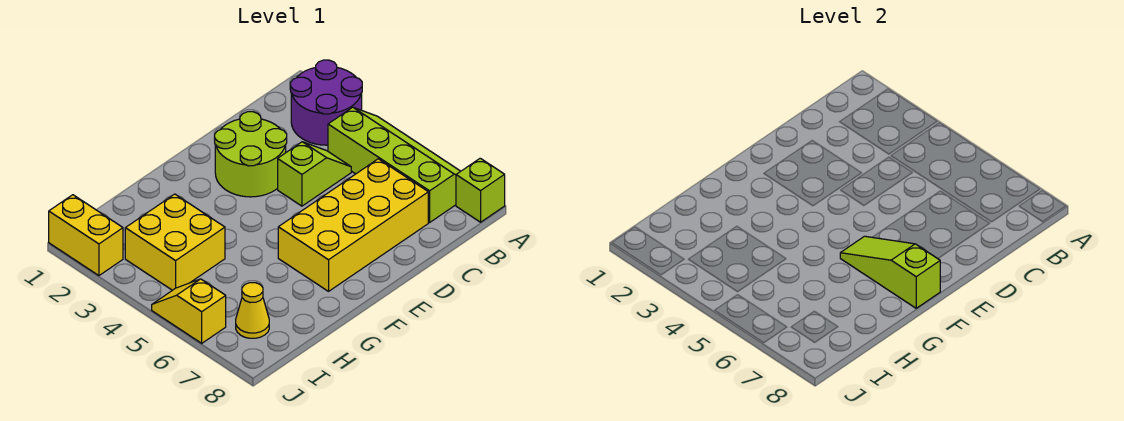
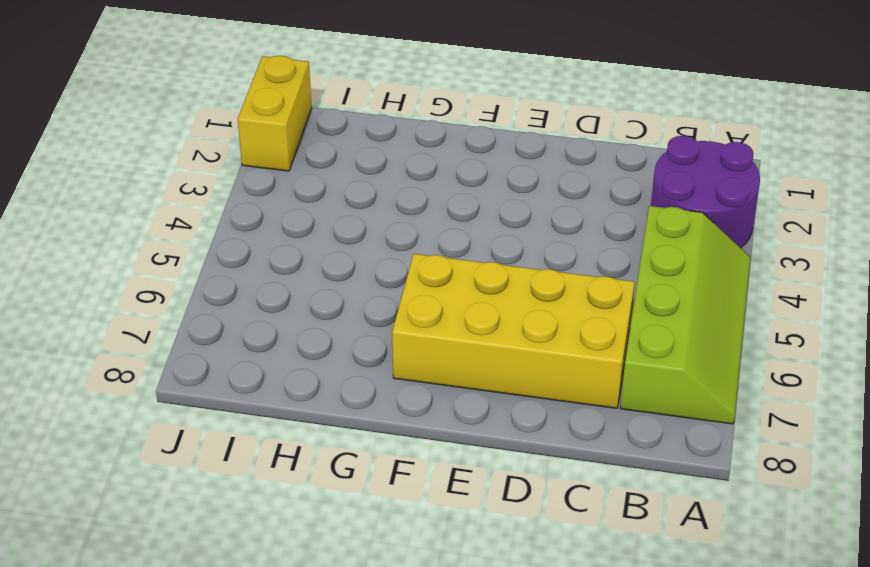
none -> lime brick A8 level 1
none -> lime slope C4:D4 level 1 top D

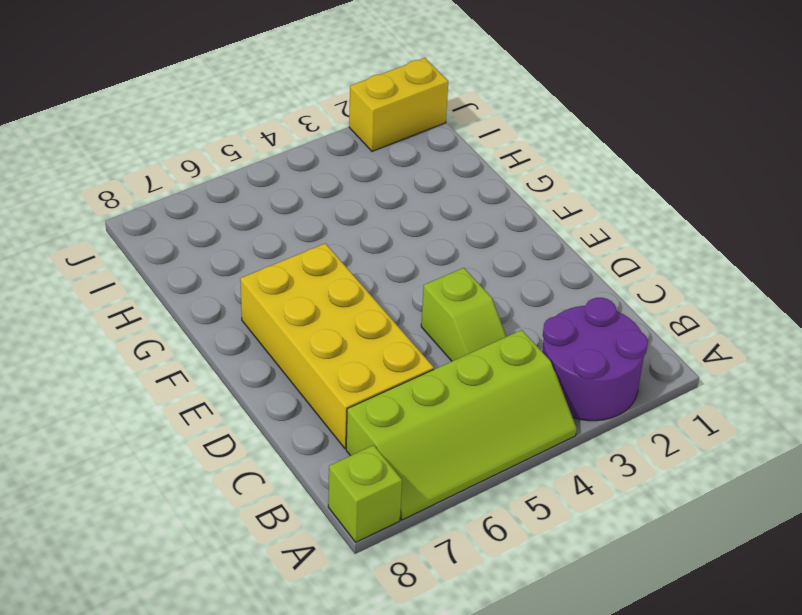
none -> lime round brick D2:E3 level 1
none -> yellow brick H3:I4 level 1

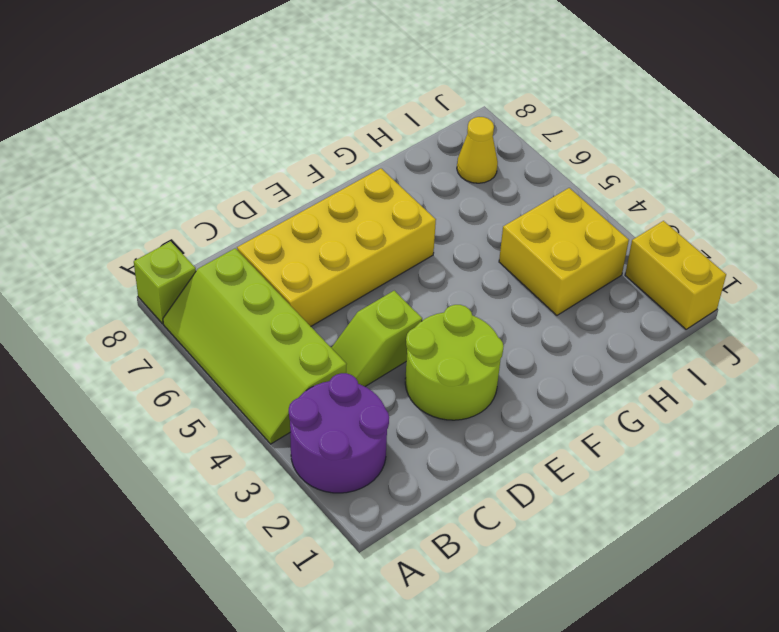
none -> yellow slope J5:J6 level 1 top 6
none -> lime slope F6:F8 level 2 top 8

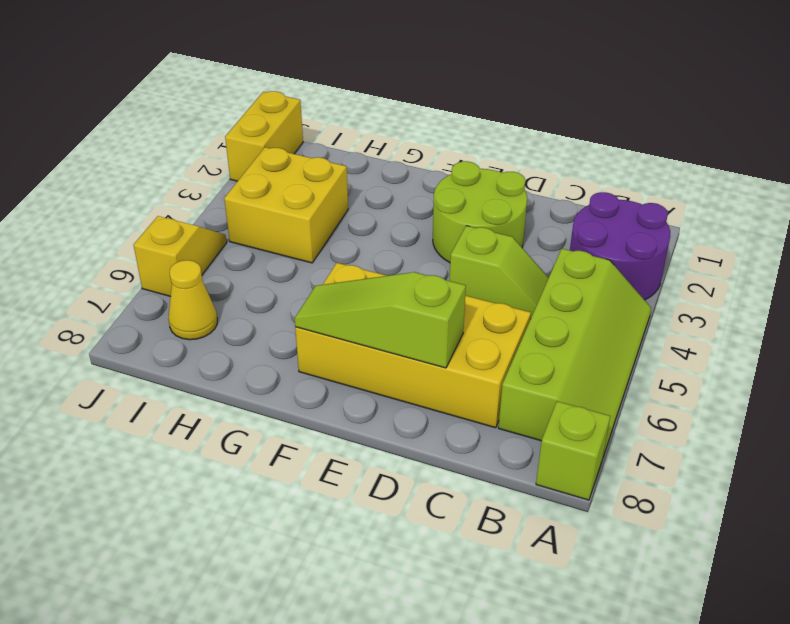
lime slope D7:F7 level 2 top D -> lime slope F6:F8 level 2 top 8

